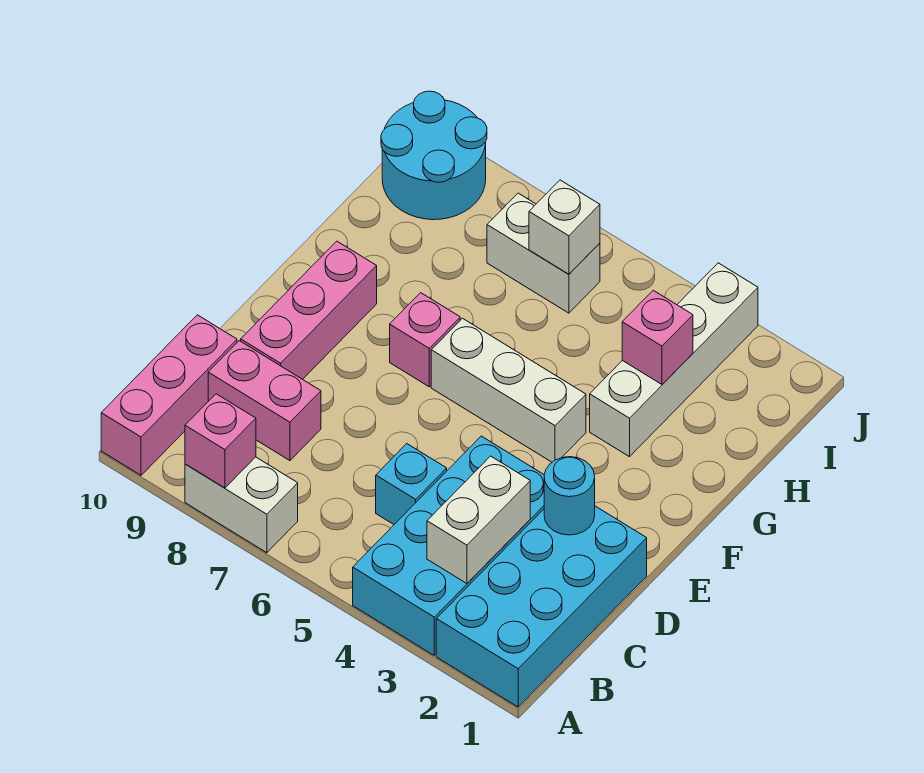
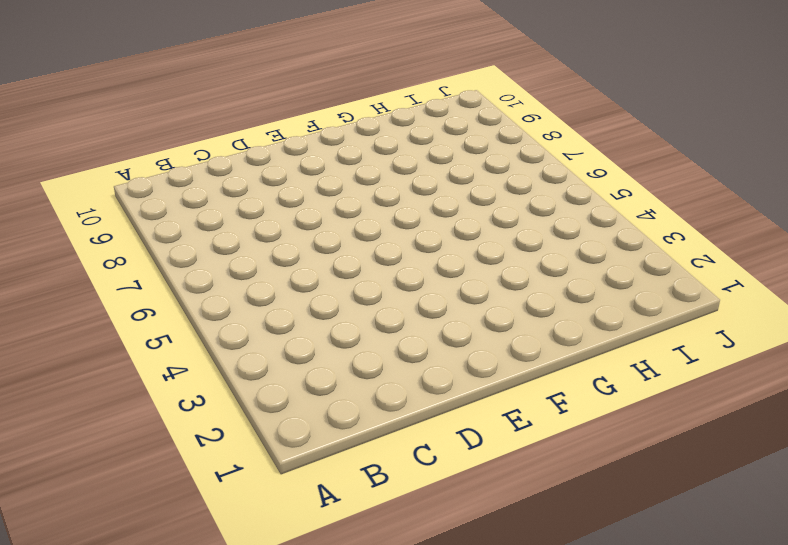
none -> cyan brick A1:D2 level 1
none -> cyan brick A3:D4 level 1
none -> white brick A7:A8 level 1

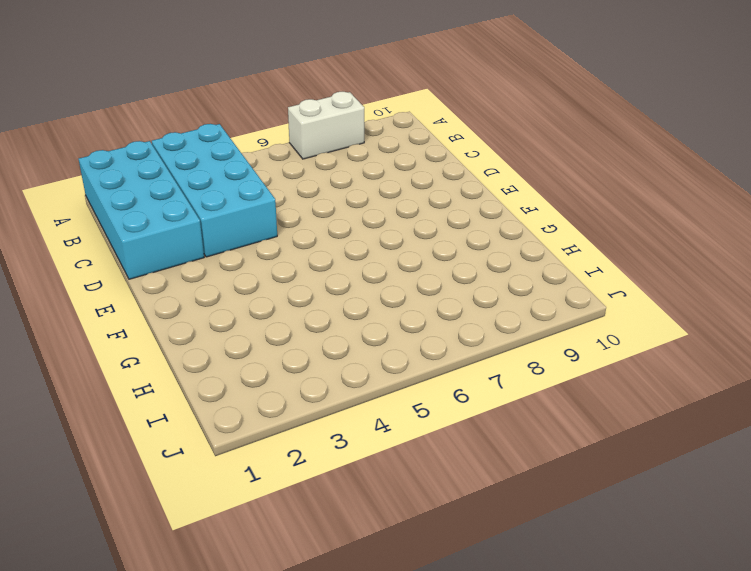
none -> pink brick A10:C10 level 1
none -> cyan brick C5 level 1
none -> pink brick C8:C9 level 1

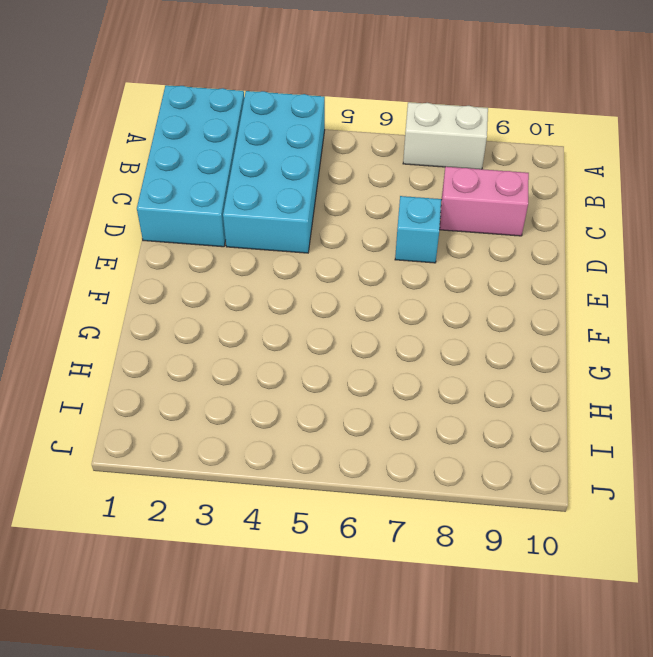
cyan brick D7 level 1 -> cyan brick C5 level 1
none -> pink brick A10:C10 level 1
none -> pink brick D9:F9 level 1
none -> white brick F4:F6 level 1

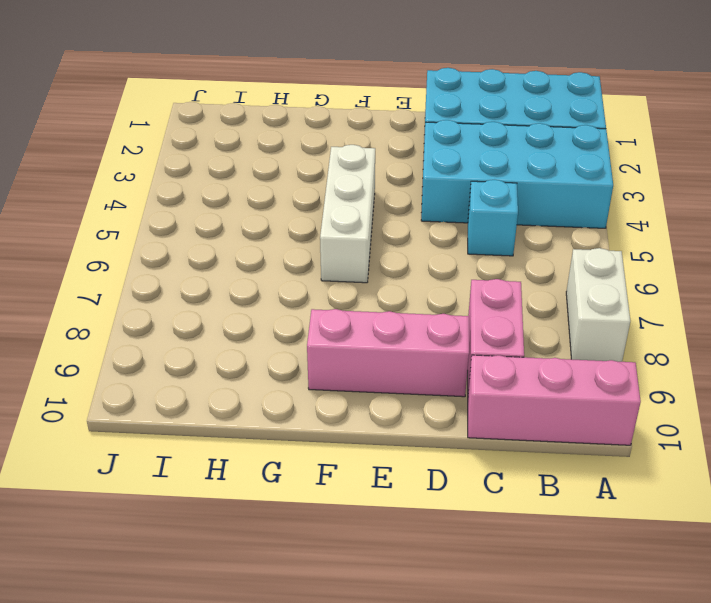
none -> pink brick F7 level 1
none -> white brick G3:J3 level 1
none -> white brick I6:I7 level 1

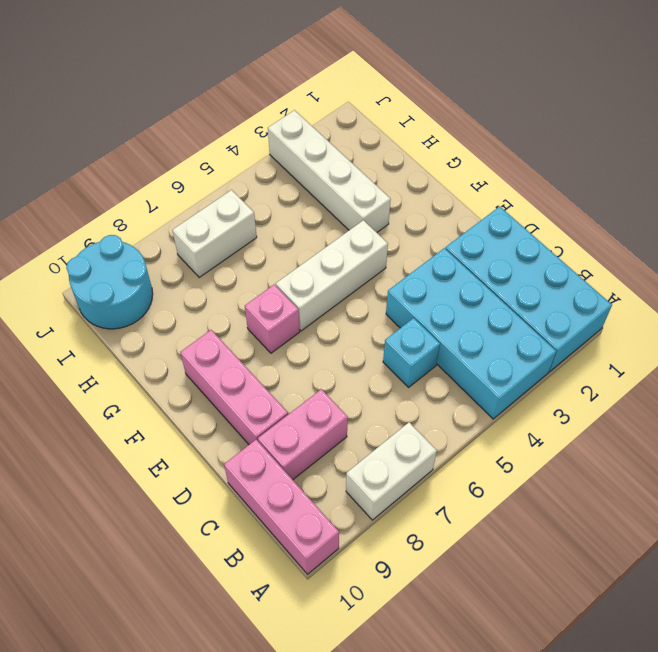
none -> pink brick A8 level 2
none -> white brick B3:C3 level 2
none -> cyan round brick D2 level 2

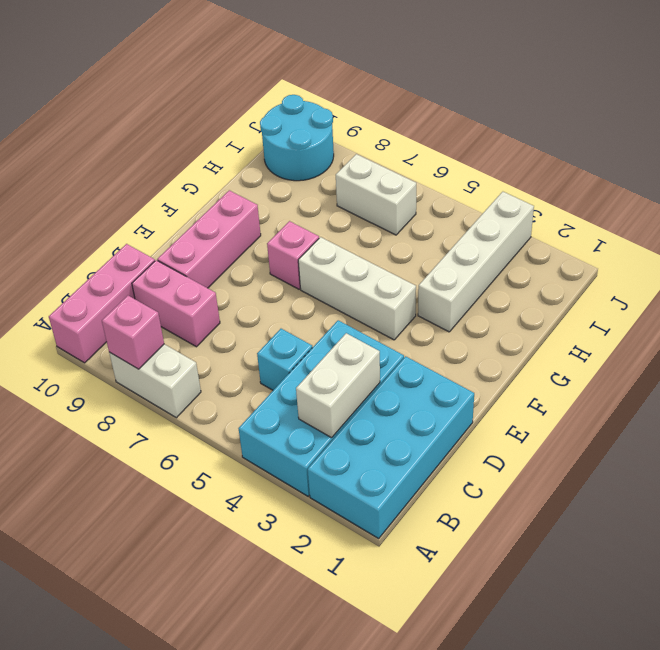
none -> cyan round brick D2 level 2
none -> pink brick H3 level 2
none -> white brick I6 level 2

